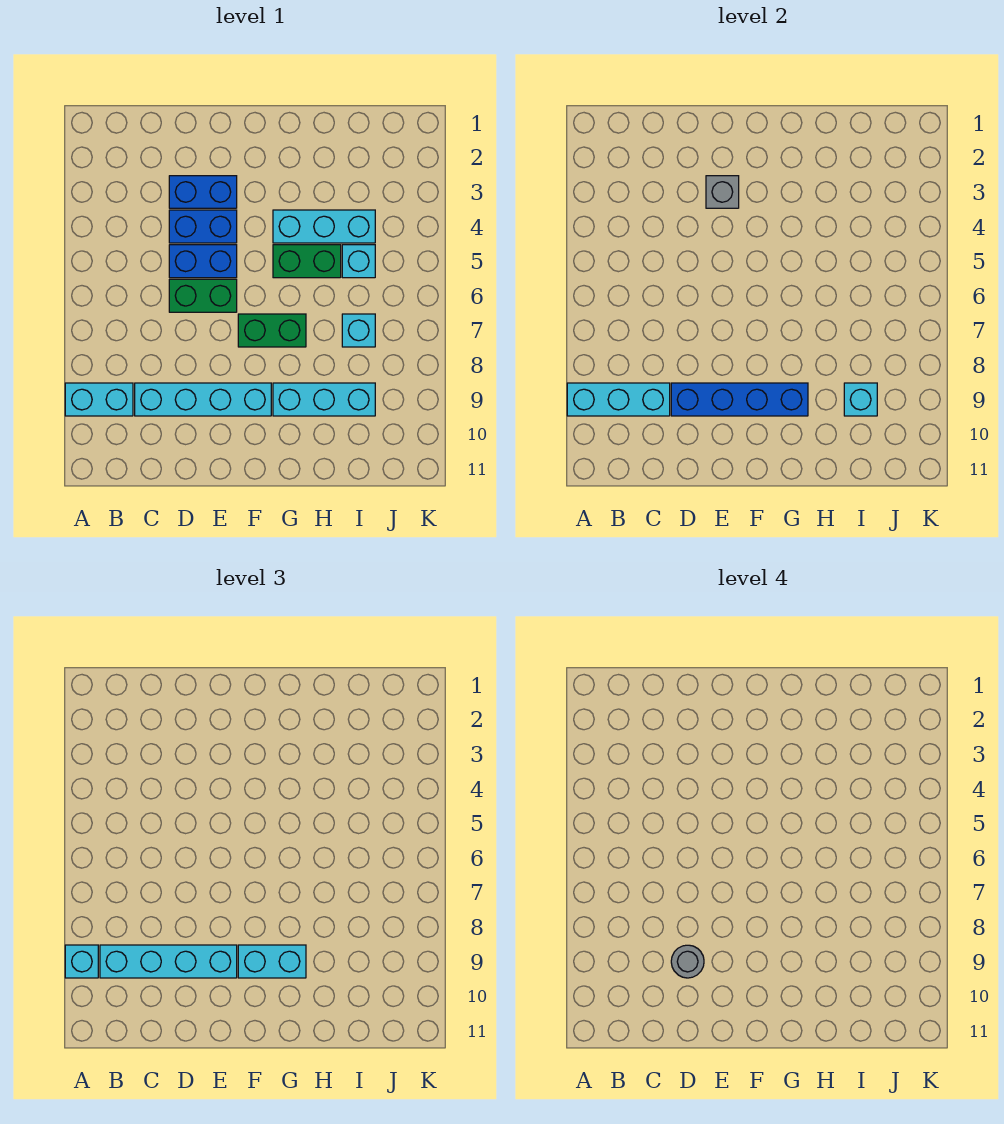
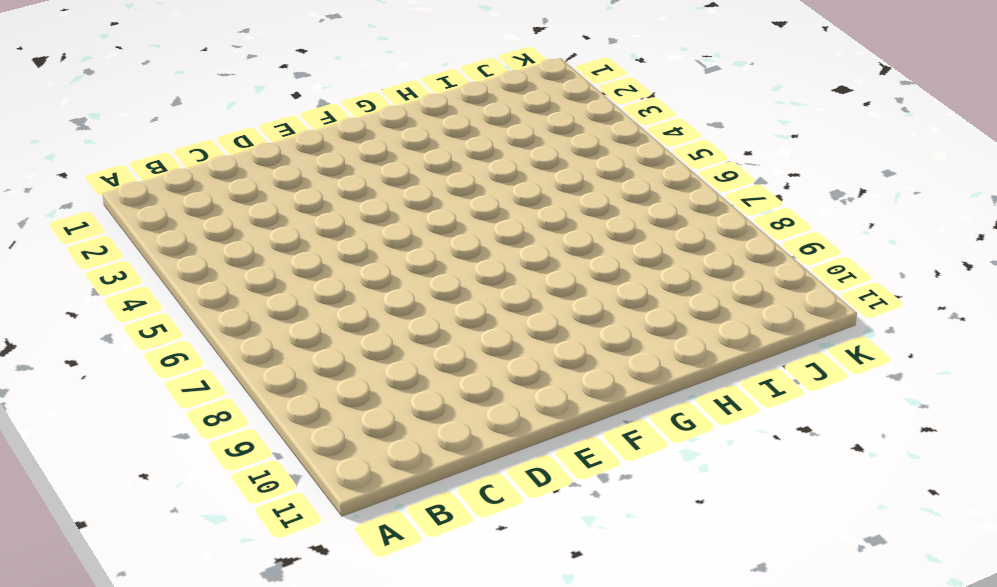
none -> cyan brick A9:B9 level 1
none -> cyan brick C9:F9 level 1
none -> blue brick D3:E3 level 1

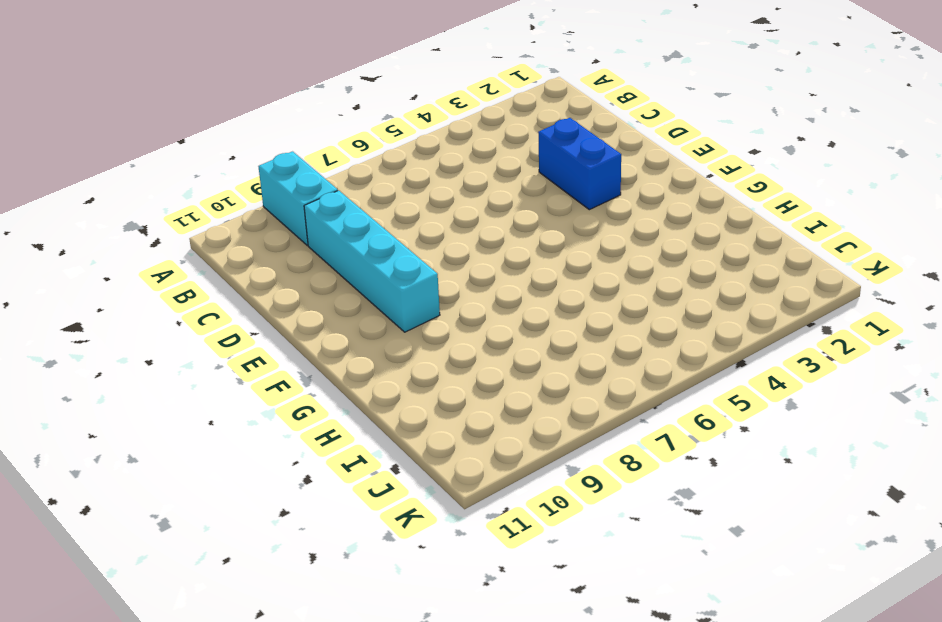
none -> blue brick D4:E4 level 1
none -> blue brick D5:E5 level 1
none -> green brick D6:E6 level 1

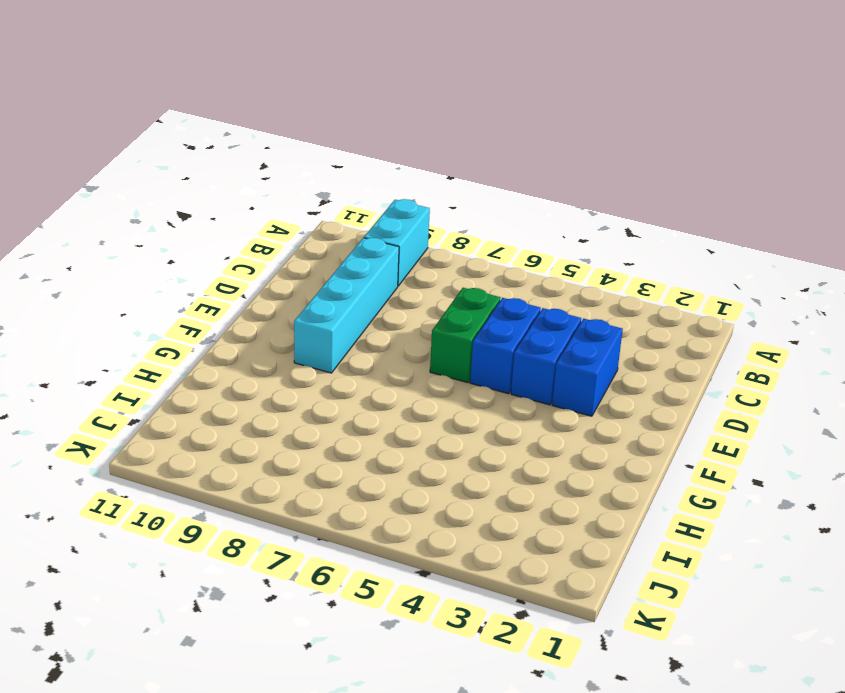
none -> green brick F7:G7 level 1
none -> cyan brick G4:I4 level 1
none -> green brick G5:H5 level 1

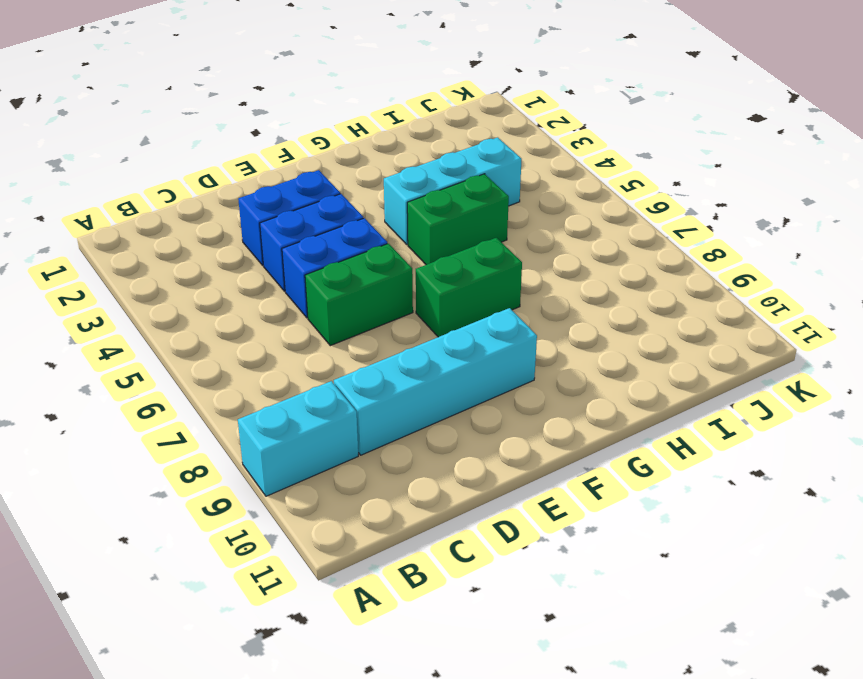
none -> cyan brick G9:I9 level 1
none -> cyan brick I5 level 1
none -> cyan brick I7 level 1

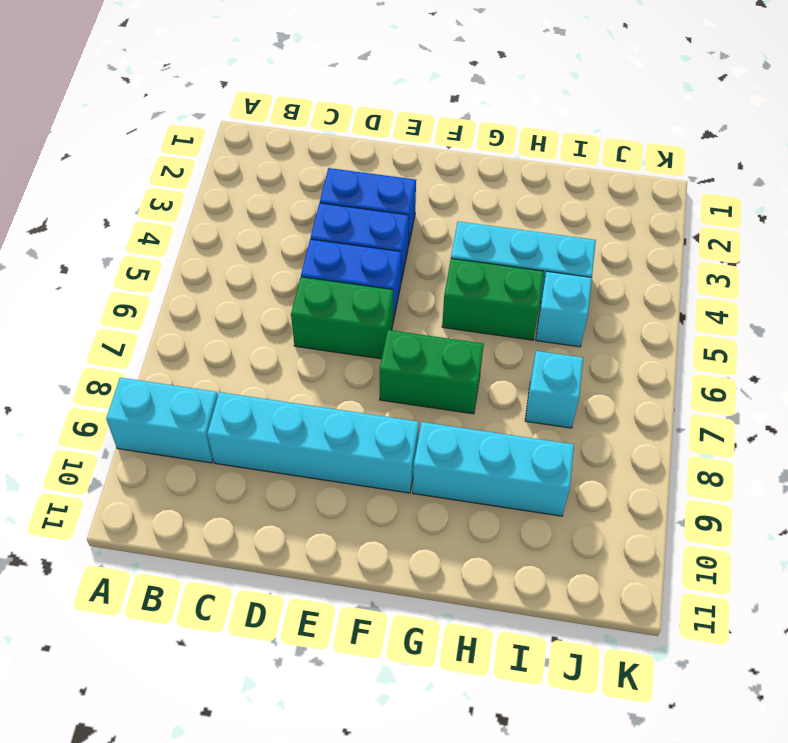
none -> cyan brick A9:C9 level 2
none -> blue brick D9:G9 level 2
none -> grey brick E3 level 2

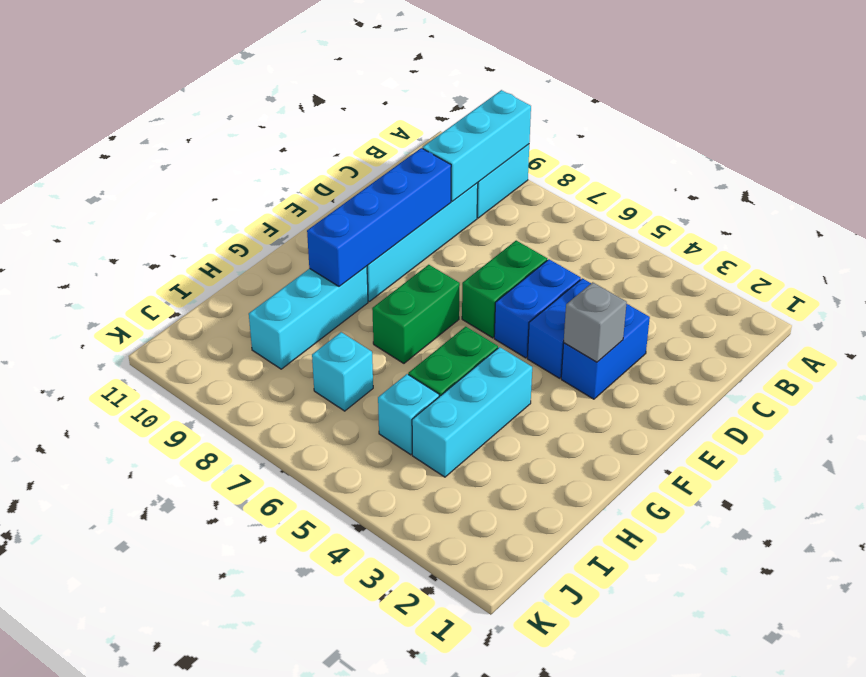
none -> cyan brick I9 level 2
none -> cyan brick A9 level 3
none -> cyan brick B9:E9 level 3

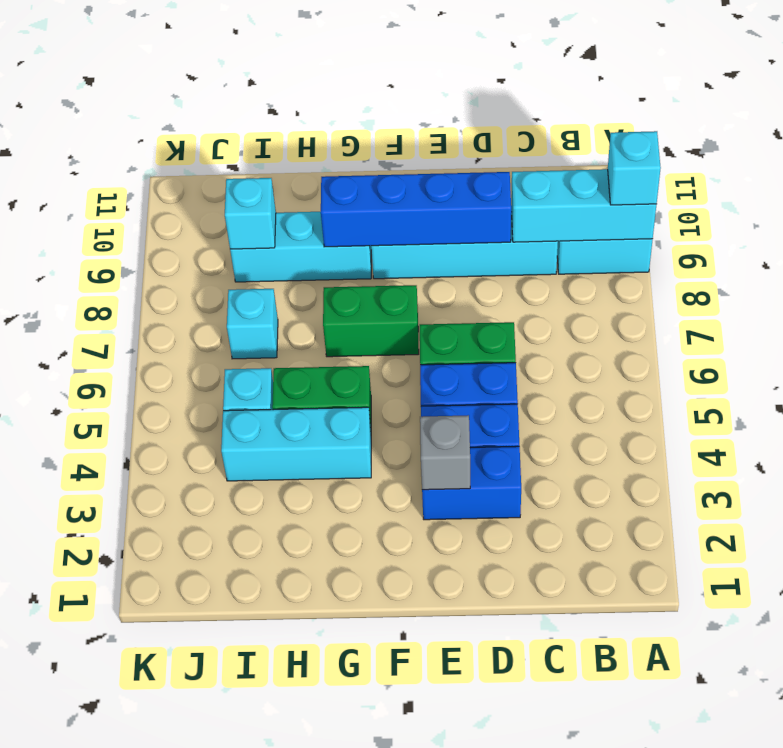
none -> cyan brick B9:E9 level 3
none -> cyan brick F9:G9 level 3
none -> grey round brick D9 level 4

